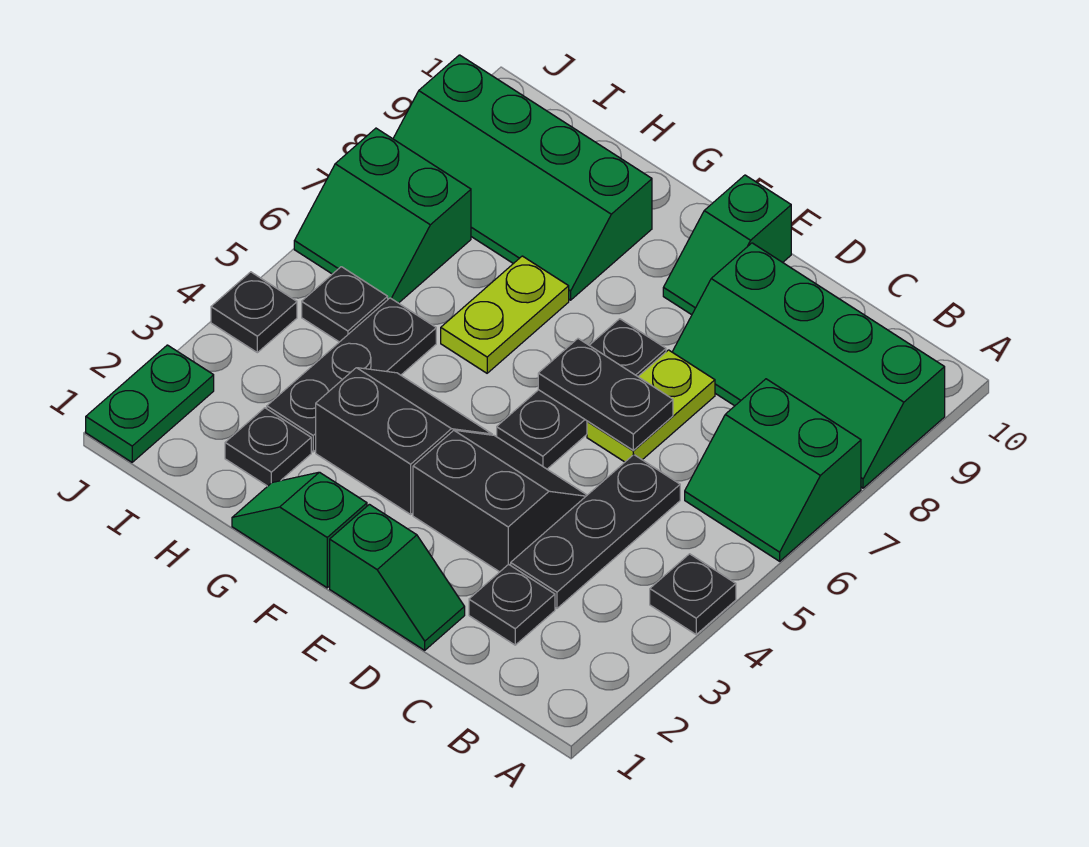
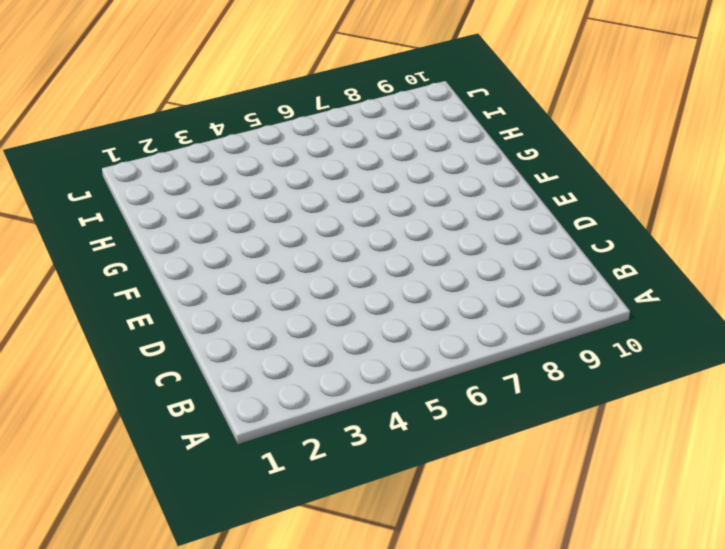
none -> black plate A4 level 1
none -> green slope A6:B7 level 1 top 7
none -> green slope A8:D9 level 1 top 9

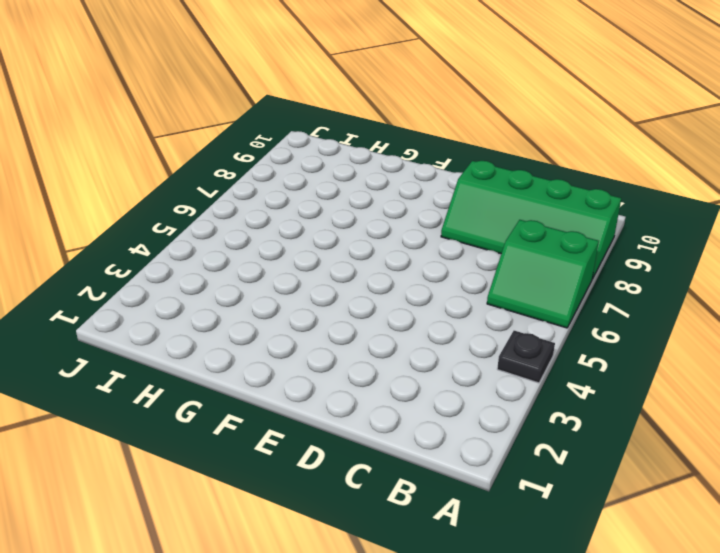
none -> black plate C2 level 1
none -> black plate C3:C5 level 1
none -> green slope D1:E1 level 1 top E

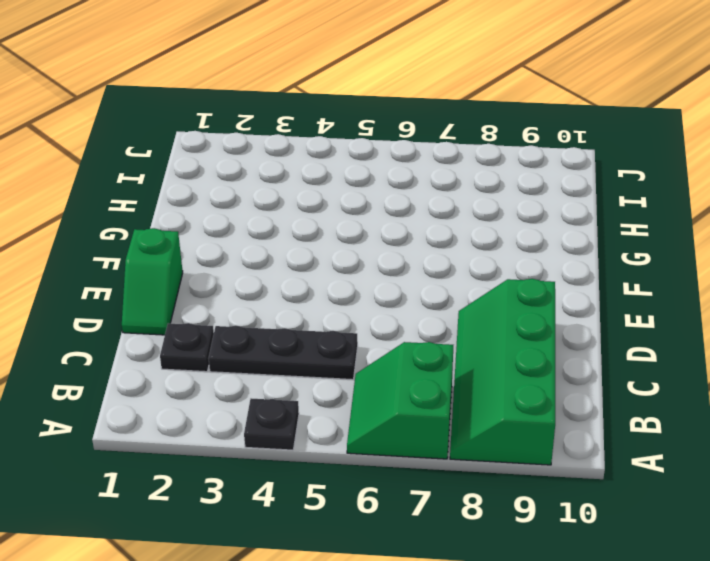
none -> black slope D3:E4 level 1 top 3
none -> lime plate D6:D7 level 1
none -> black plate E5:E7 level 1

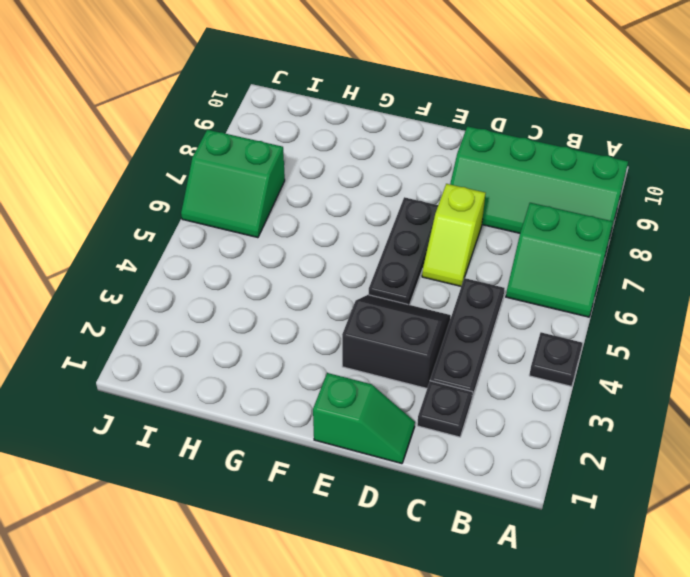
lime slope D6:D7 level 1 top 7 -> lime plate D6:D7 level 1
none -> green slope E9:E10 level 1 top 10
none -> green slope F1:G1 level 1 top F
none -> black slope F3:G4 level 1 top 3

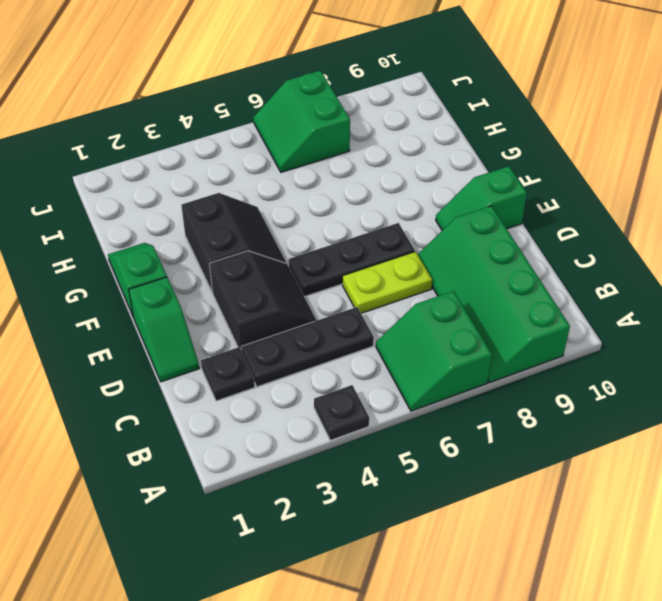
none -> lime plate G6:G7 level 1
none -> green slope G8:J9 level 1 top 9
none -> black plate H2 level 1

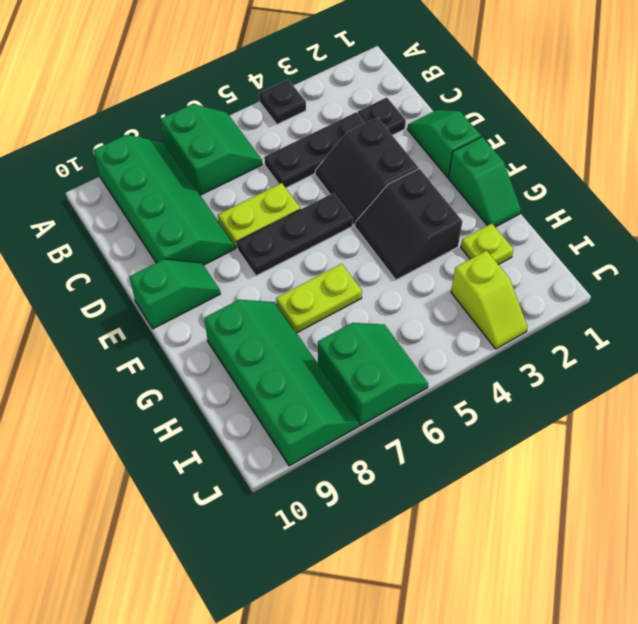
lime plate H2 level 1 -> black plate H2 level 1
lime slope I3:J3 level 1 top I -> none
none -> black plate H3:H5 level 1
none -> black plate I5 level 1
none -> green plate J1:J2 level 1

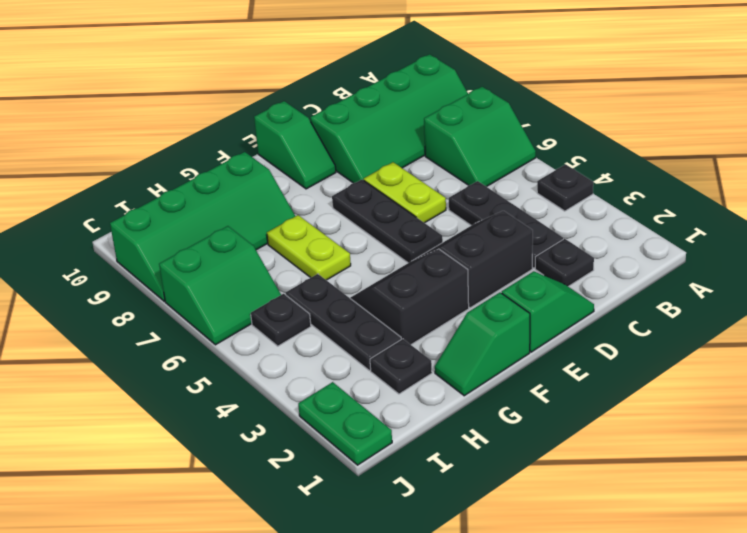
none -> black plate J4 level 1
none -> black plate D6:E6 level 2

